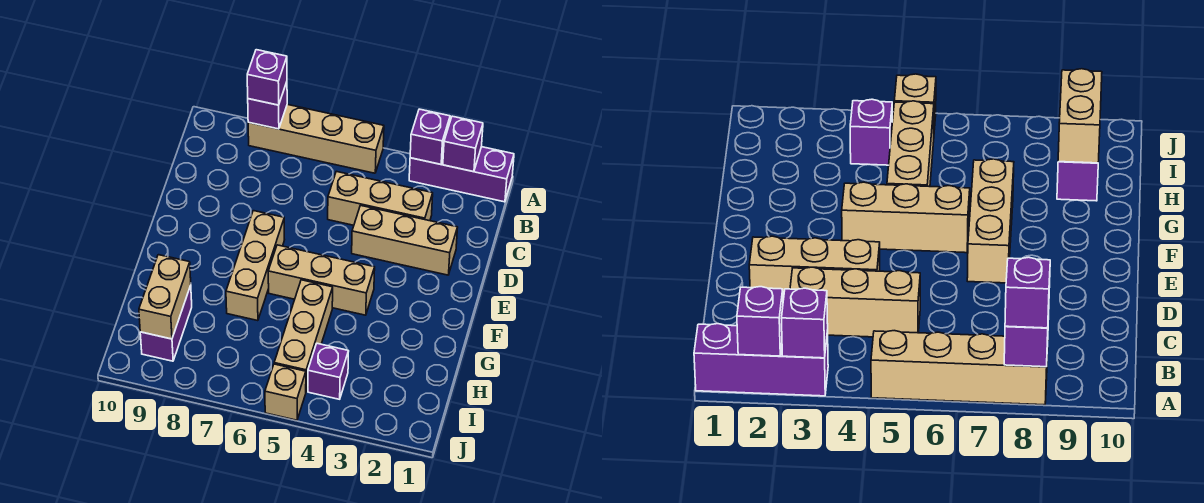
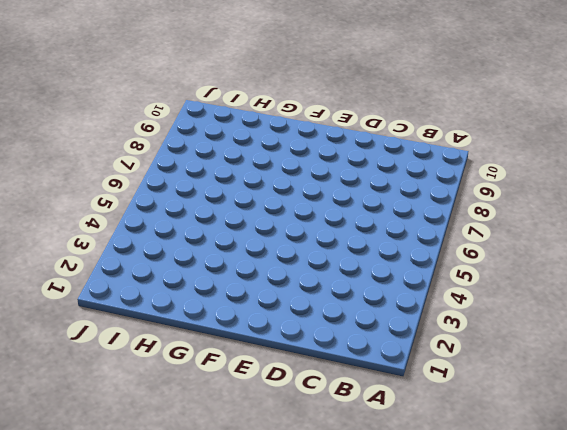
none -> purple brick A1:A3 level 1
none -> tan brick A5:A8 level 1
none -> tan brick C3:C5 level 1

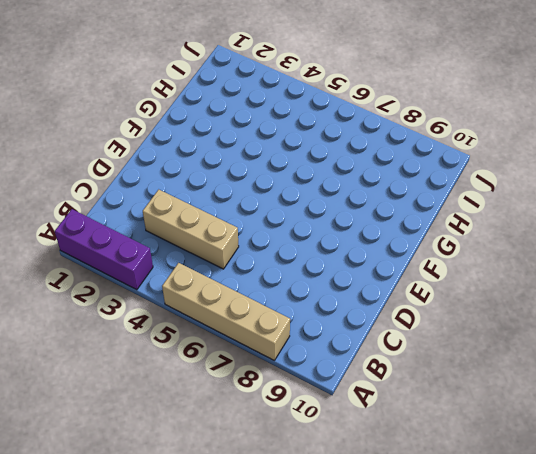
none -> tan brick D2:D4 level 1
none -> tan brick E7:G7 level 1
none -> tan brick F4:F6 level 1

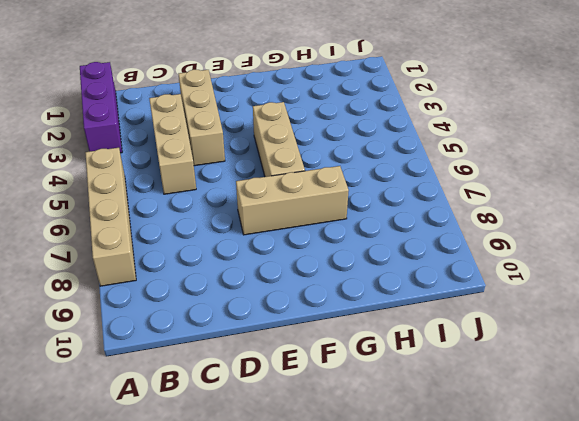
none -> tan brick G5:I5 level 1
none -> purple brick H9:I9 level 1
none -> purple brick I4 level 1

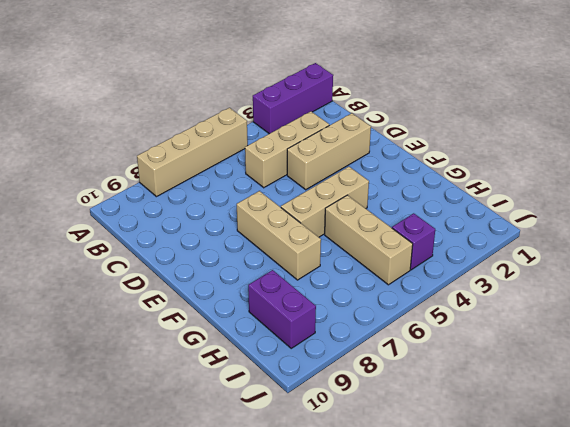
none -> tan brick J5 level 1
none -> purple brick A2 level 2
none -> purple brick A3 level 2

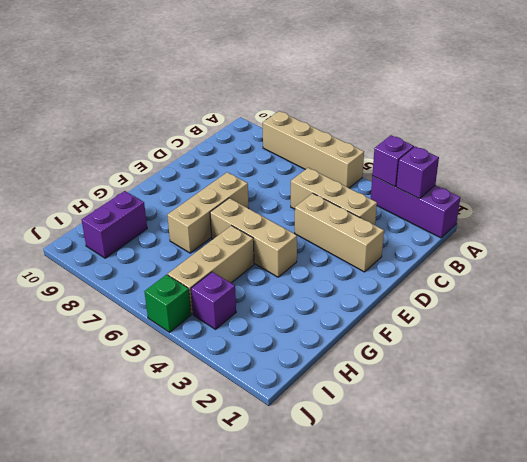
green brick J5 level 1 -> tan brick J5 level 1
none -> purple brick A8 level 2
none -> tan brick H9:I9 level 2
none -> purple brick A8 level 3

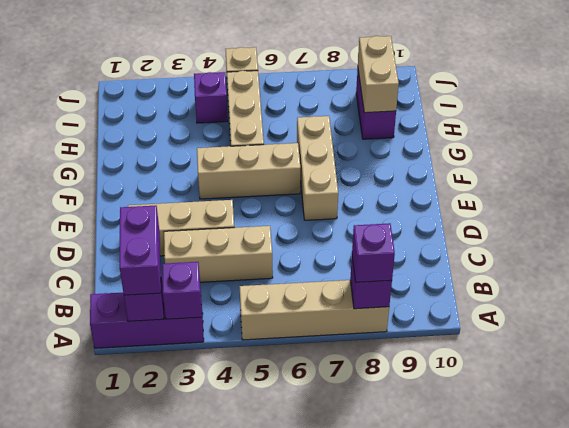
purple brick A2:B2 level 3 -> none

